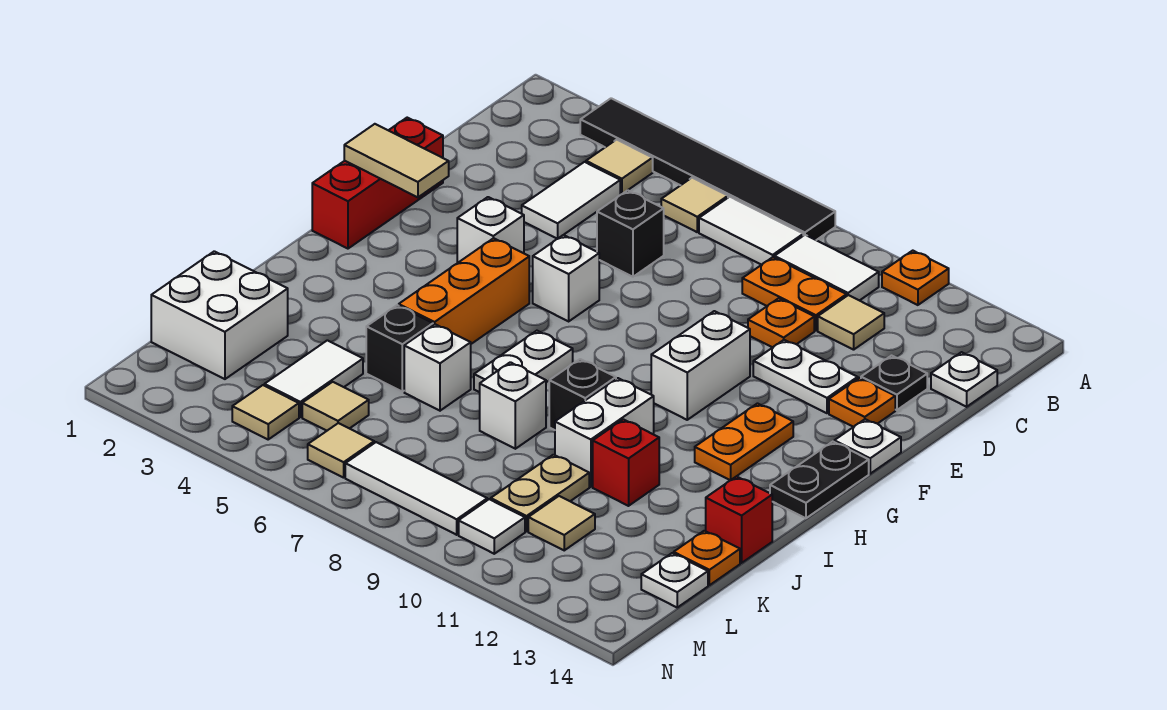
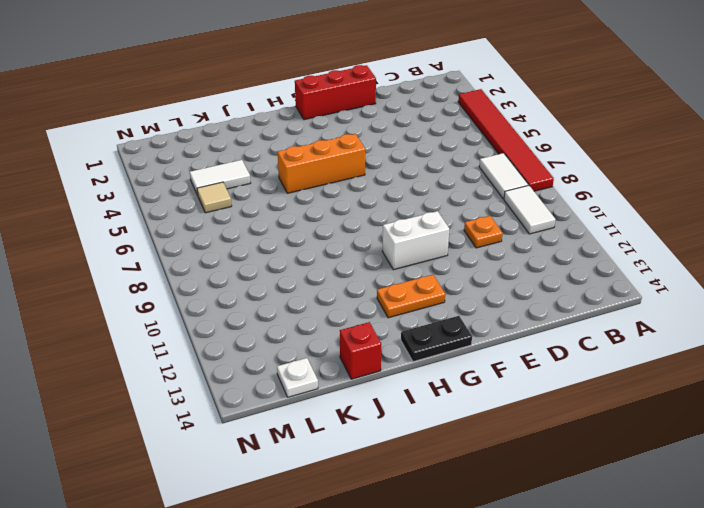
red tile A3:A8 level 1 -> black tile A3:A8 level 1
none -> orange plate A11 level 1
none -> tan tile B4 level 1
none -> tan tile B6 level 1
none -> white tile C4:D4 level 1

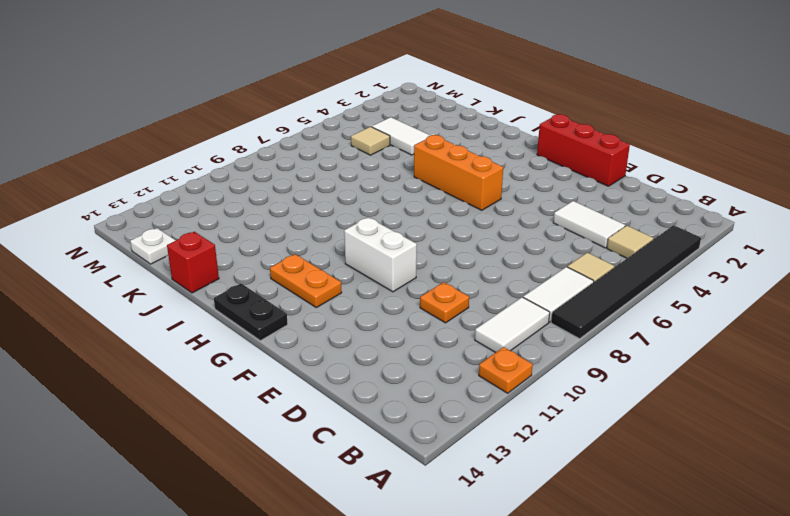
none -> orange plate C9:C10 level 1
none -> tan tile C11 level 1
none -> white plate C14 level 1
none -> black brick D6 level 1

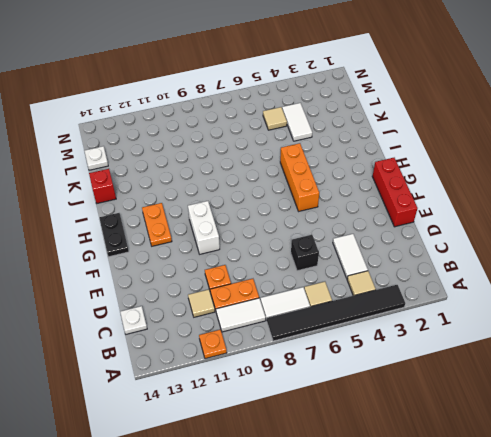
none -> black plate D13 level 1
none -> white plate E11:E12 level 1
none -> orange plate E13 level 1
none -> white brick F4 level 1

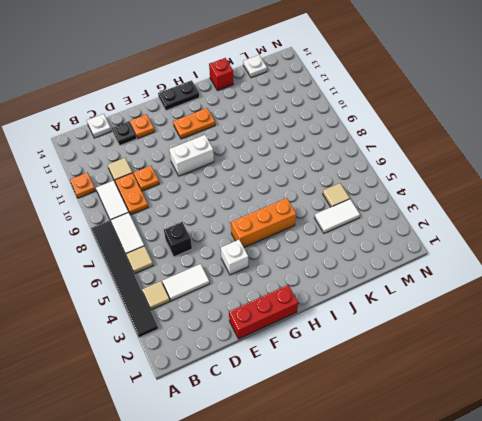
none -> white plate E11:E12 level 1
none -> white brick F6 level 1
none -> white plate F14 level 1
none -> white plate H7:I7 level 1

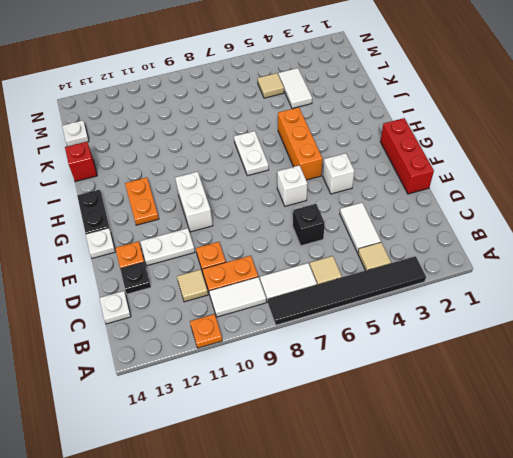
none -> black brick I9 level 1
none -> white brick I10:J10 level 1
none -> black brick J5 level 1
none -> white brick J6 level 1

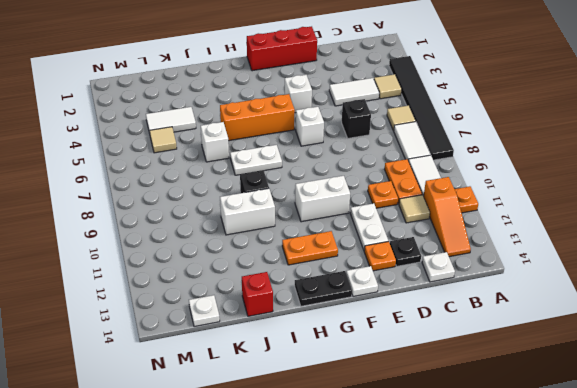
orange slope B11:B13 level 1 top 11 -> none
none -> black brick J5 level 1
none -> white brick J8 level 1
none -> red brick J11 level 1
none -> white brick K1:L2 level 1

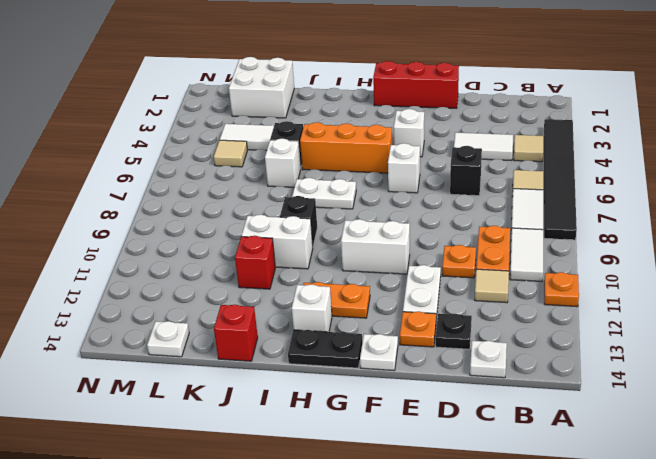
white brick H13 level 1 -> white brick J8 level 1
none -> tan plate K10:L10 level 1
none -> orange plate K14 level 1
none -> tan tile L11 level 1
none -> tan tile M4 level 1

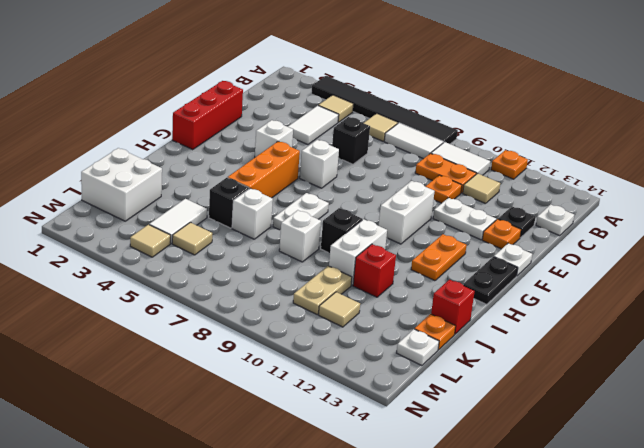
none -> tan tile M6 level 1
none -> white tile M7:M9 level 1
none -> white tile M10 level 1
none -> tan tile F1:F2 level 2

